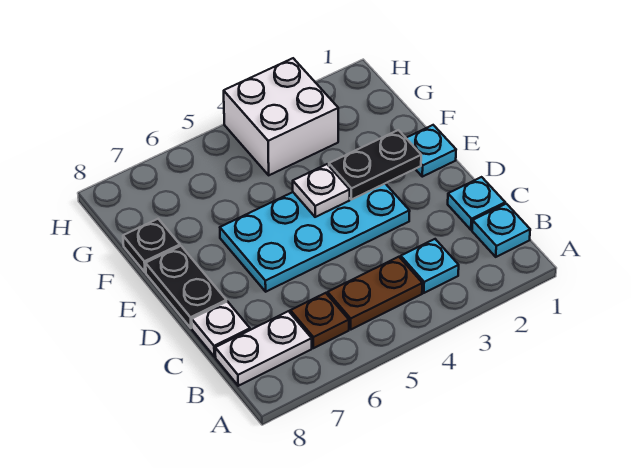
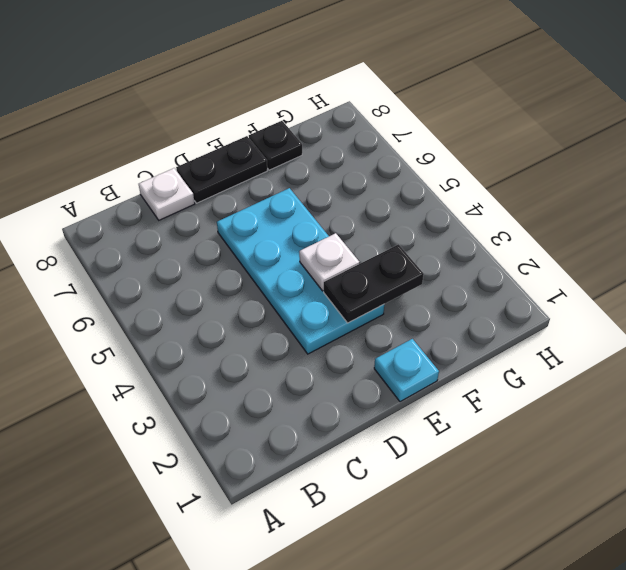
black plate E3:F3 level 2 -> black plate E2:E3 level 2
none -> cyan plate B1 level 1
none -> cyan plate B3 level 1
none -> brown plate B4:B5 level 1

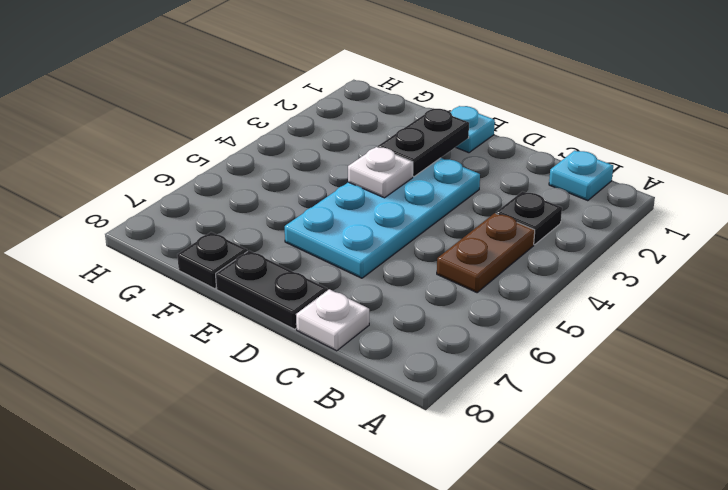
black plate B3 level 1 -> cyan plate B3 level 1
none -> brown plate B6 level 1
none -> white plate B7:B8 level 1
none -> cyan plate C1 level 1

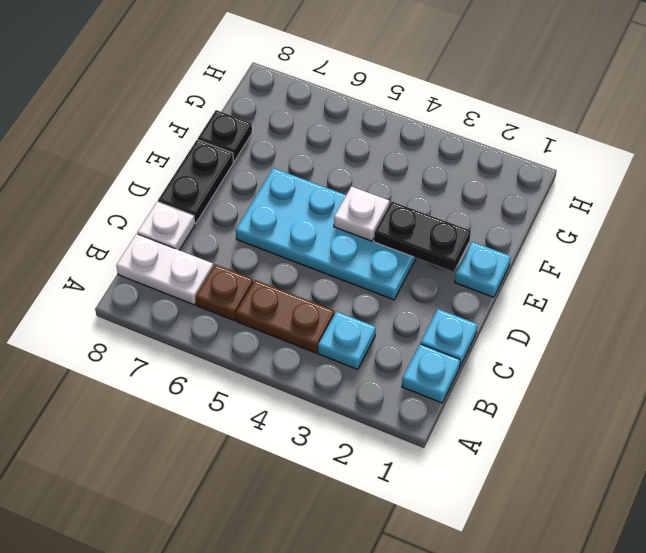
none -> white brick G3:H4 level 1

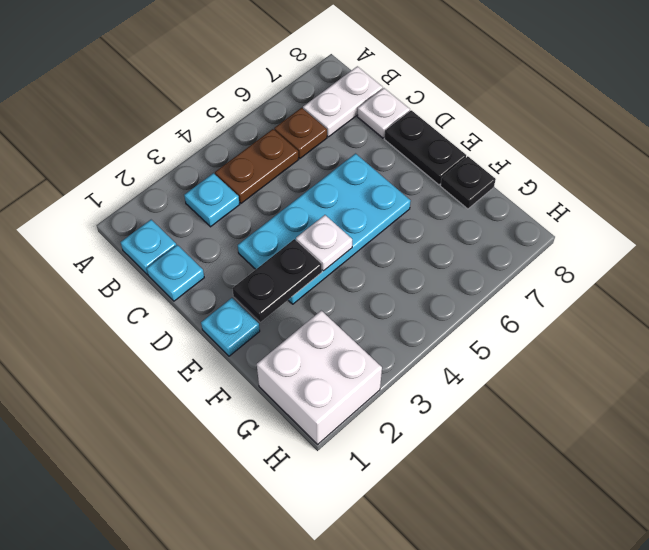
white brick G1:H2 level 1 -> white brick G3:H4 level 1

